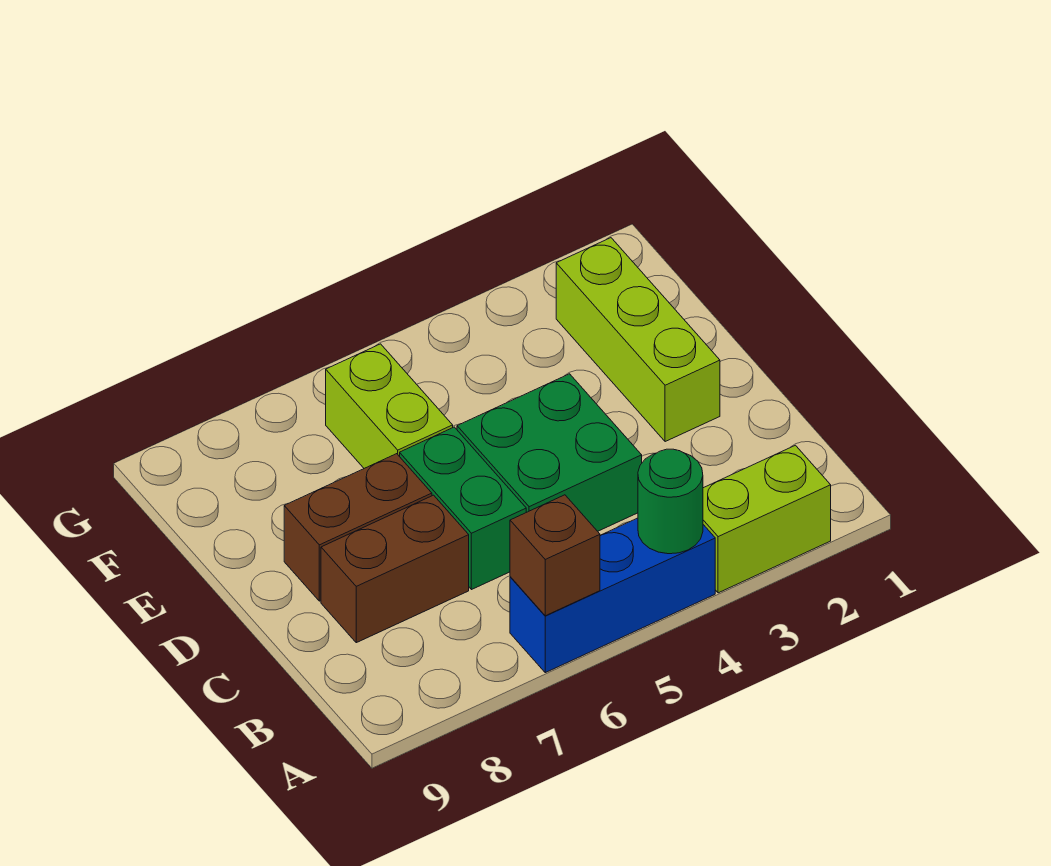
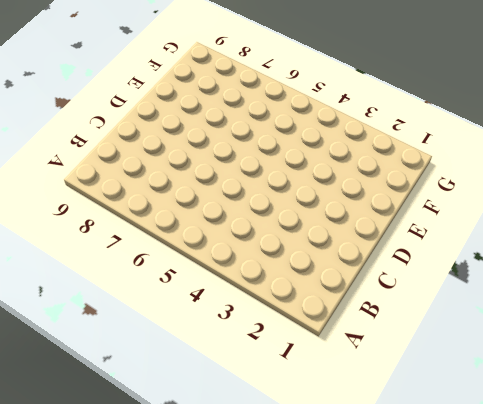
none -> lime brick A2:A3 level 1
none -> blue brick A4:A6 level 1

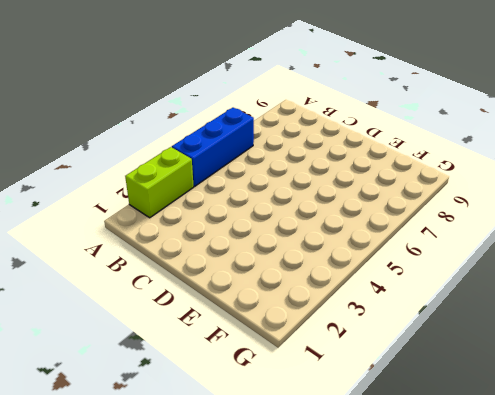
none -> green brick C4:D5 level 1
none -> green brick C6:D6 level 1

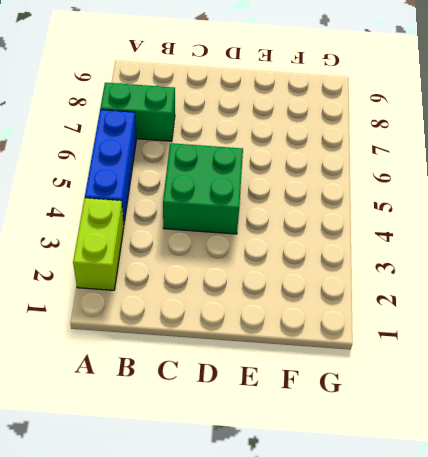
green brick A7:B7 level 1 -> green brick C6:D6 level 1
none -> brown brick C7:C8 level 1
none -> lime brick D2:F2 level 1

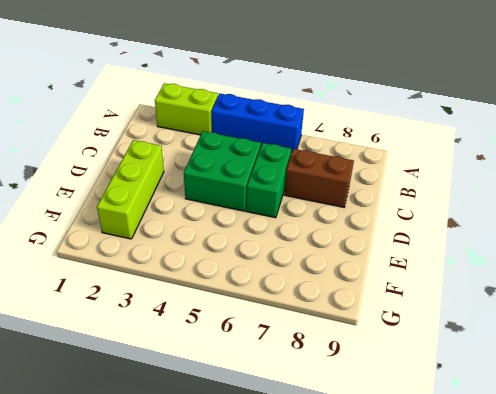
none -> brown brick D7:D8 level 1
none -> lime brick E6:F6 level 1

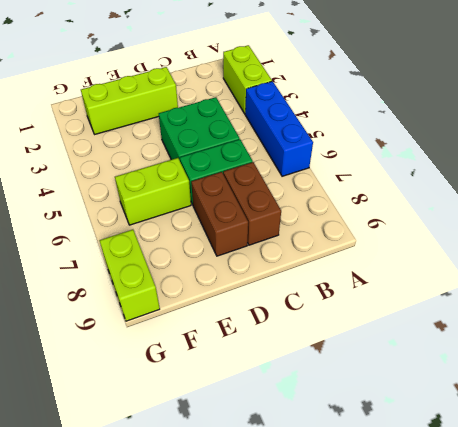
lime brick G8:G9 level 1 -> none
none -> green round brick A4 level 2
none -> brown brick A6 level 2

